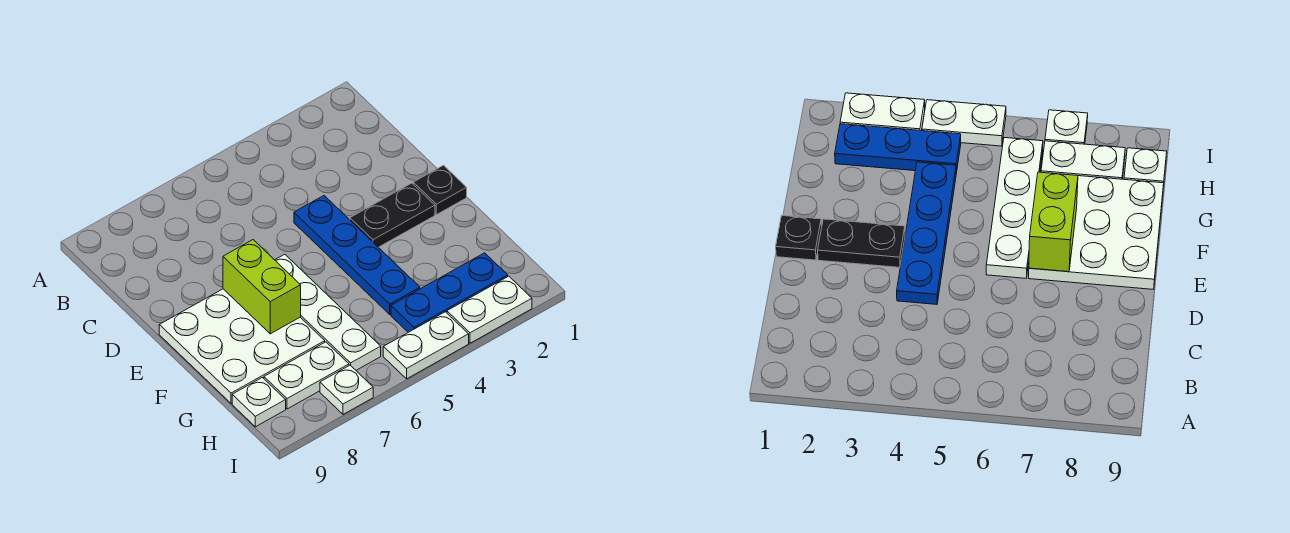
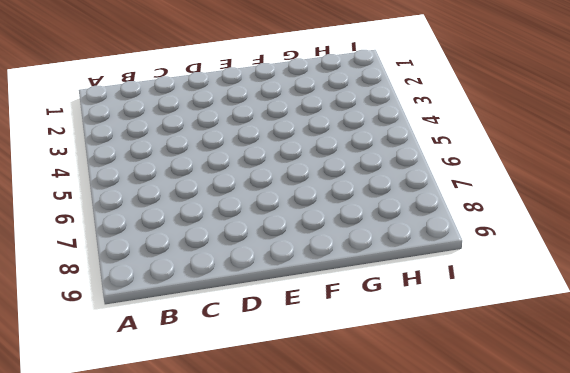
none -> blue plate D4:G4 level 1
none -> black plate E1 level 1
none -> black plate E2:E3 level 1

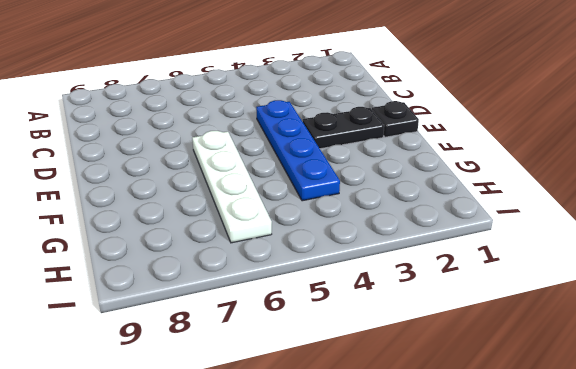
none -> white plate E7:G9 level 1
none -> blue plate H2:H4 level 1
none -> white plate H7:H8 level 1

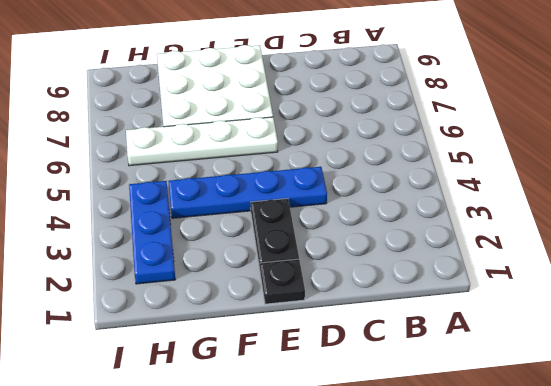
none -> white plate H7:H8 level 1
none -> white plate H9 level 1
none -> white plate I2:I3 level 1

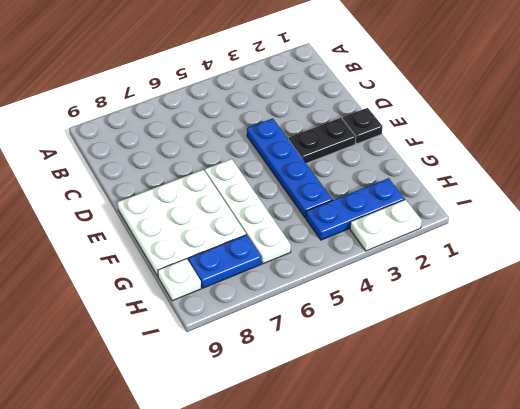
blue plate H7:H8 level 1 -> white plate H7:H8 level 1
none -> white plate I4:I5 level 1
none -> white plate I7 level 1
none -> lime brick E7:F7 level 2

